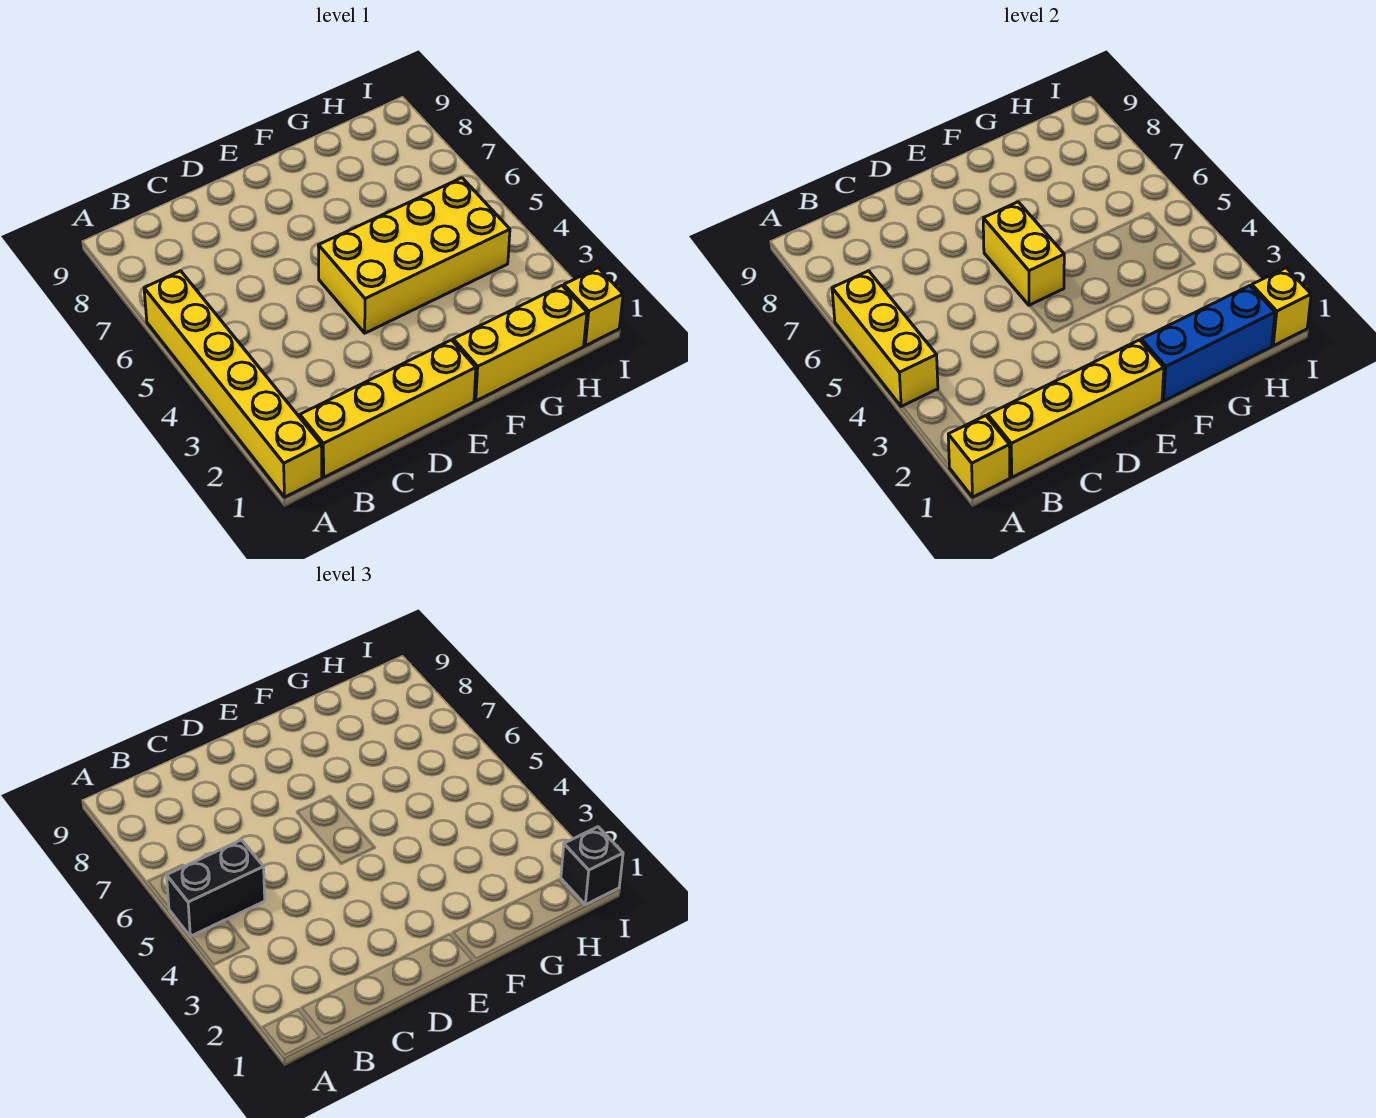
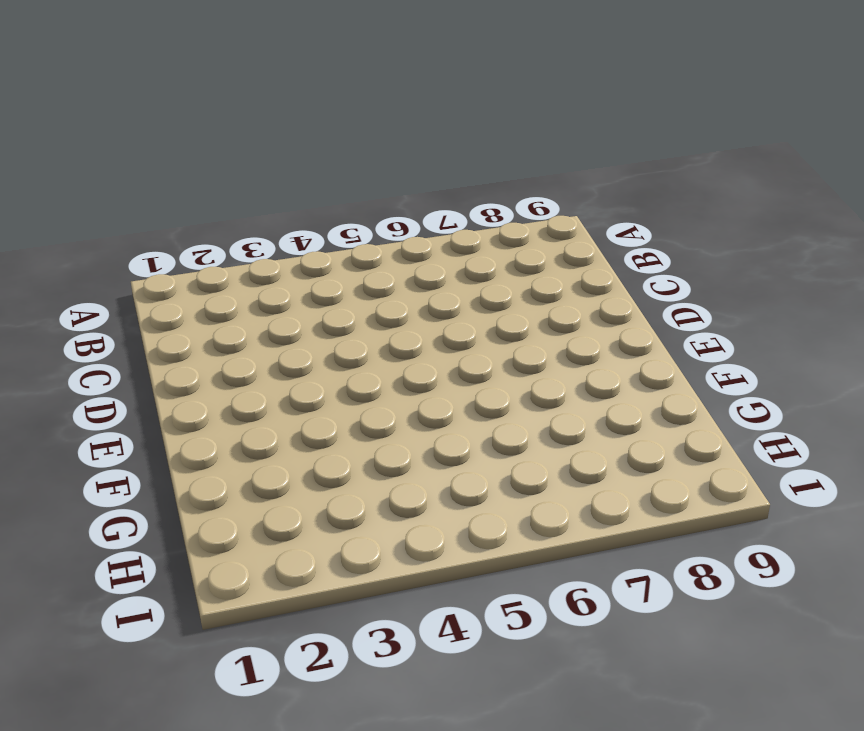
none -> yellow brick A1:A6 level 1
none -> yellow brick B1:E1 level 1
none -> yellow brick E4:H5 level 1

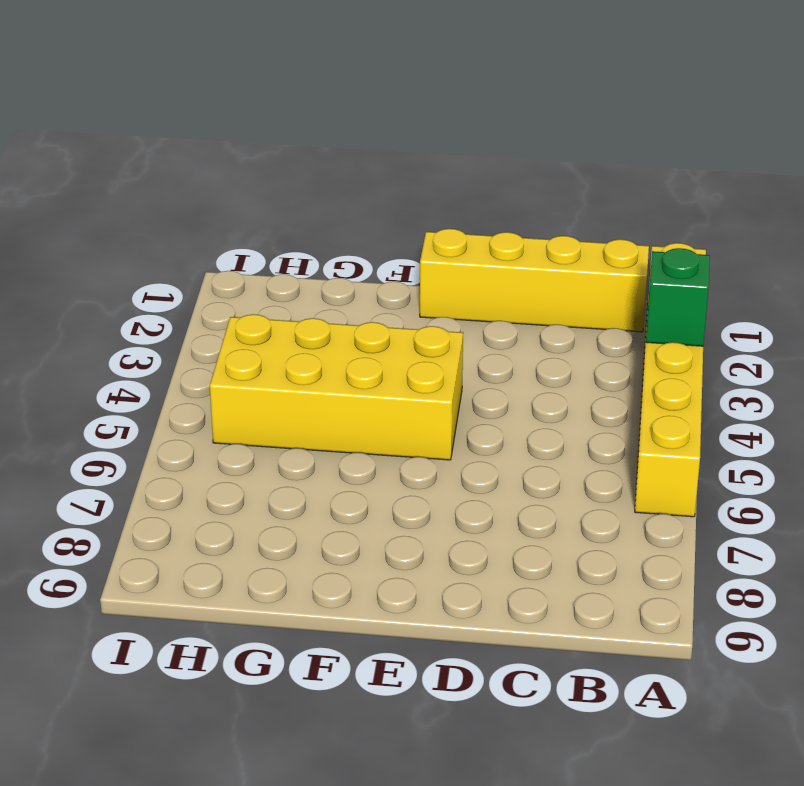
green brick A3 level 2 -> none
none -> yellow brick F1:H1 level 1
none -> yellow brick I1 level 1
none -> yellow brick A1 level 2

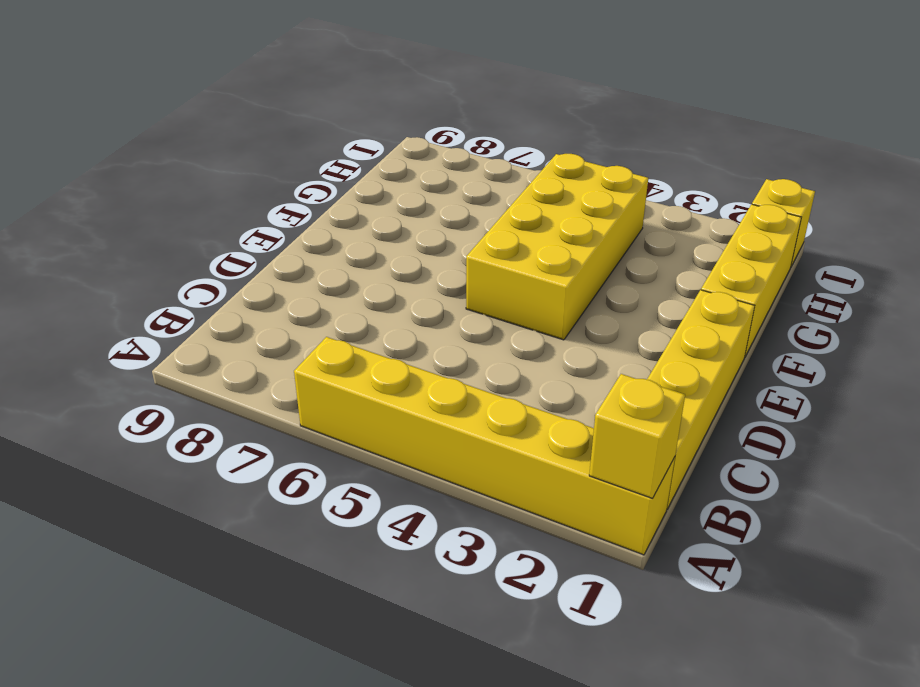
none -> yellow brick A4:A6 level 2
none -> yellow brick B1:E1 level 2
none -> yellow brick E5:E6 level 2

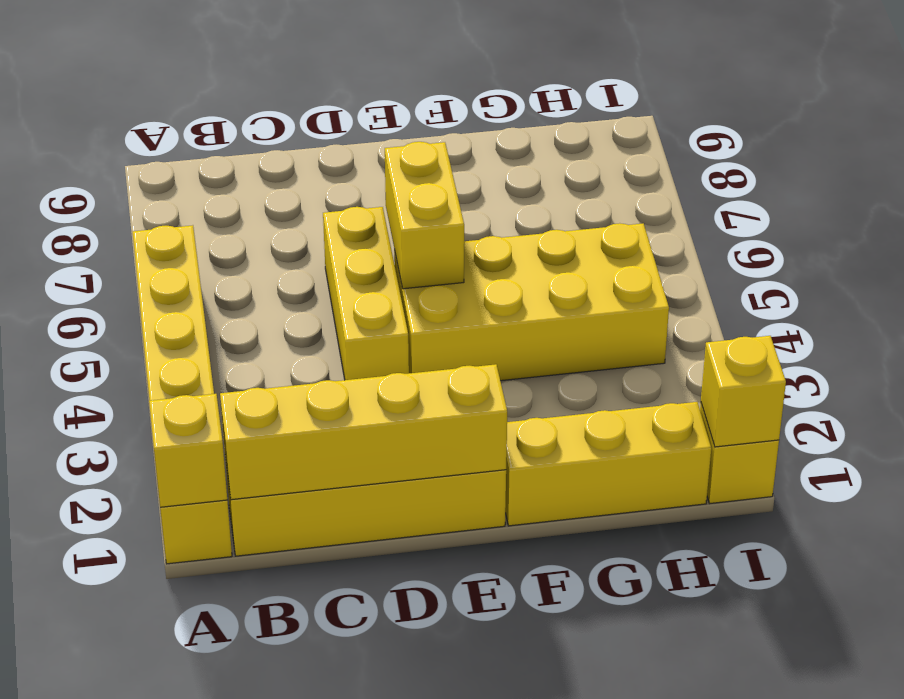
yellow brick D4:D6 level 1 -> yellow brick A4:A6 level 2
none -> blue brick F1:H1 level 2
none -> black brick A5:B5 level 3
none -> black brick I1 level 3

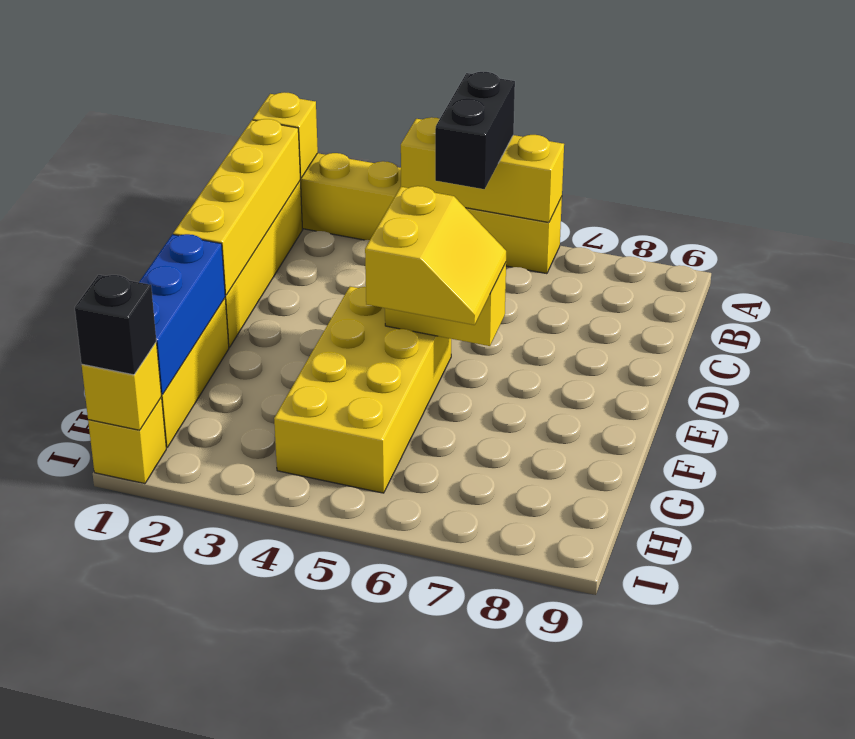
yellow slope E5:F6 level 3 top 5 -> none

